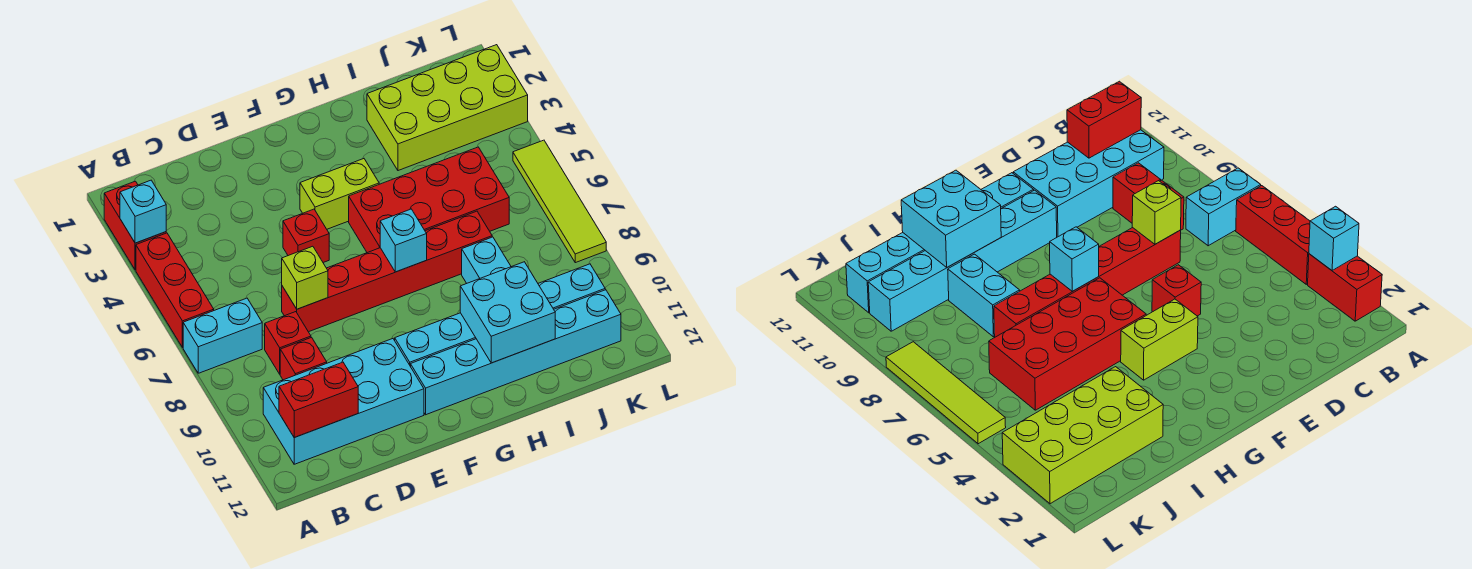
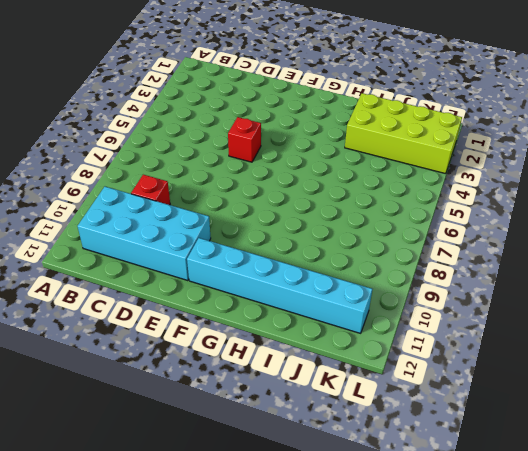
none -> red brick A2:A3 level 1
none -> red brick A4:A6 level 1
none -> cyan brick A7:B7 level 1

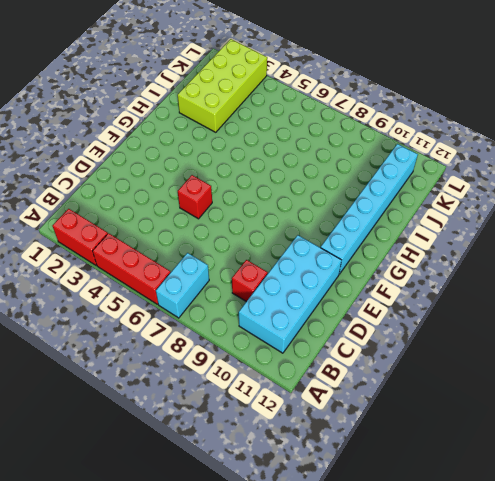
none -> red brick C8 level 1
none -> red brick D7:I7 level 1
none -> lime brick F4:G4 level 1

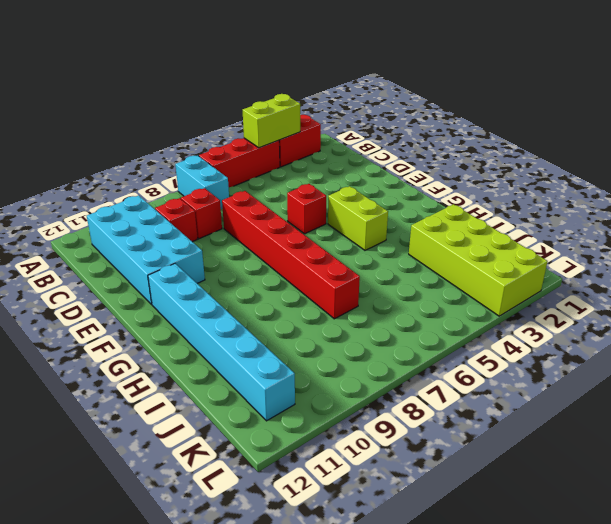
lime brick A3:A4 level 2 -> cyan brick A3 level 2
none -> cyan brick F10:K10 level 1
none -> red brick G5:J6 level 1
none -> cyan brick I8:I9 level 1

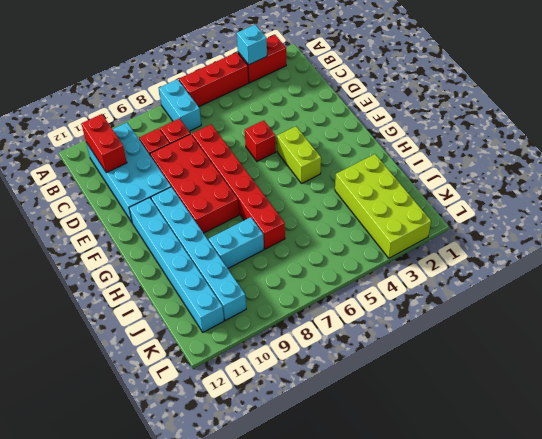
red brick D8:G9 level 1 -> red brick G5:J6 level 1
none -> lime tile L5:L8 level 1
none -> lime brick D7 level 2
none -> cyan brick G7 level 2

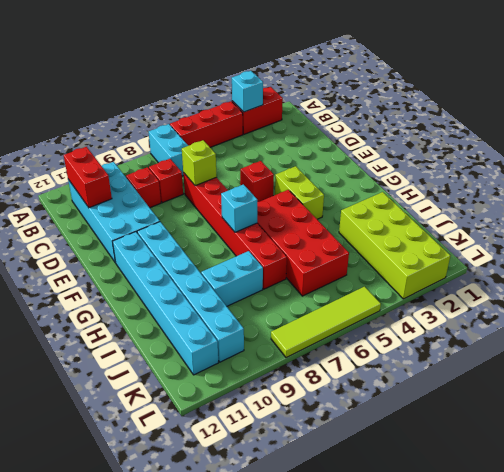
none -> cyan brick H10:I11 level 2

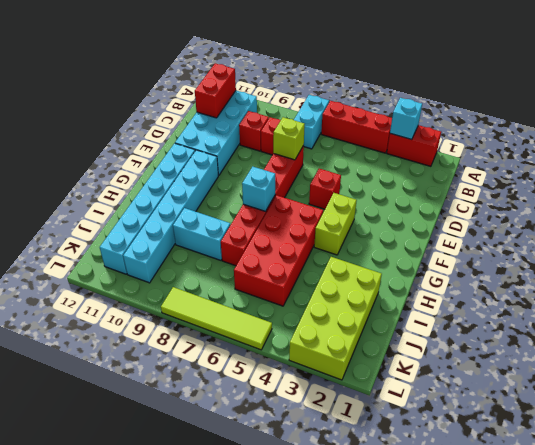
none -> cyan brick H10:I11 level 2

